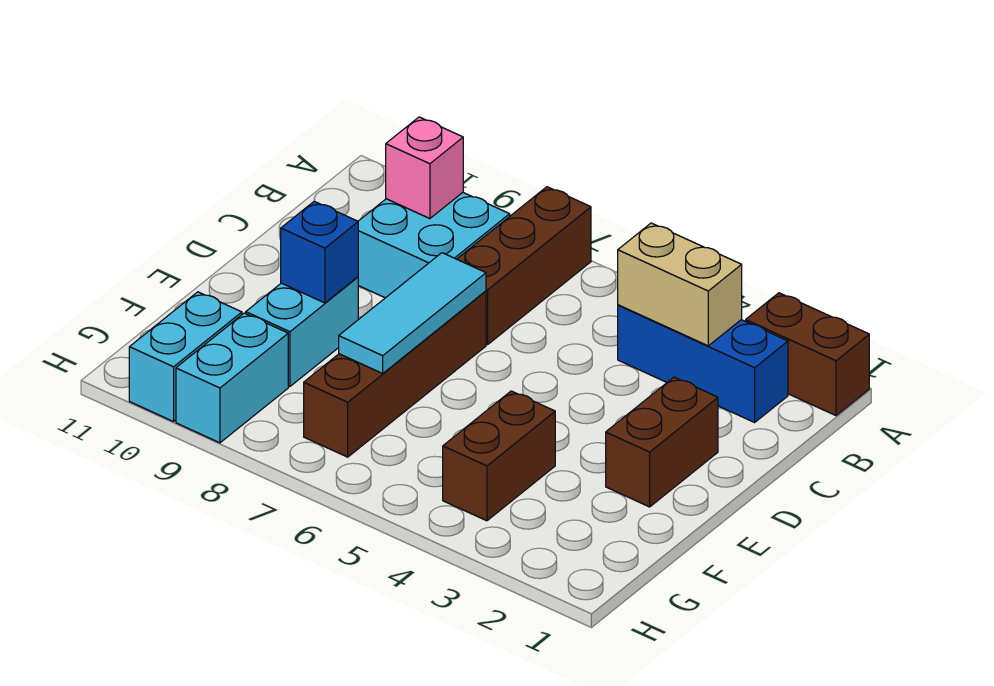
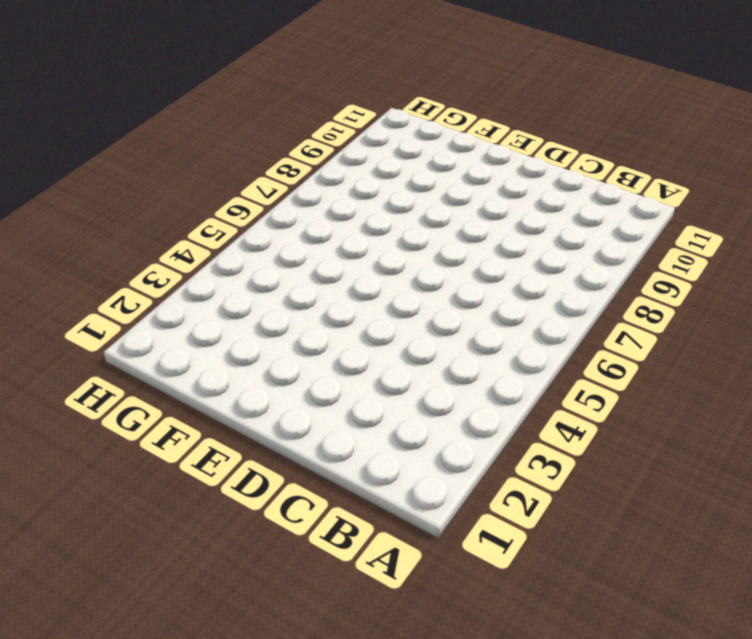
none -> brown brick A1:A2 level 1
none -> brown brick A7:C7 level 1
none -> blue brick B2:B4 level 1

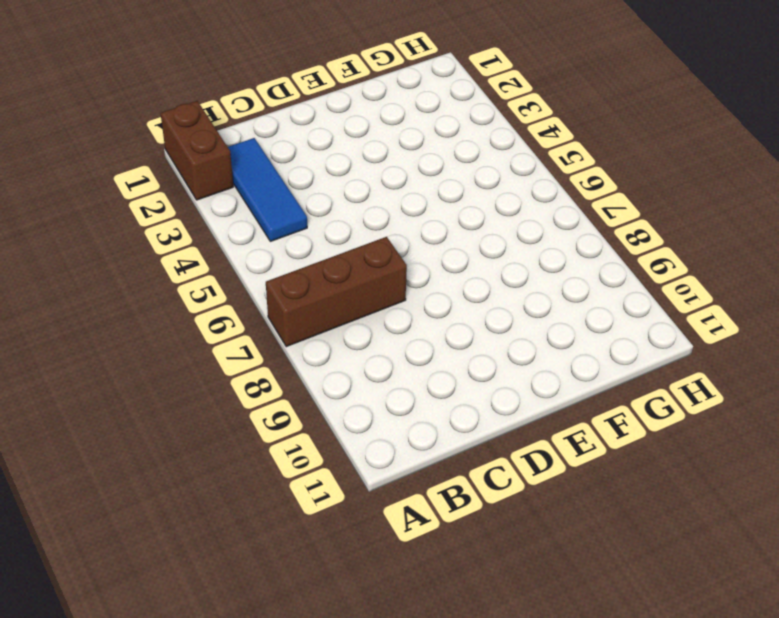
blue tile B2:B4 level 1 -> blue brick B2:B4 level 1
none -> cyan brick B8:C9 level 1
none -> brown brick D2:E2 level 1
none -> brown brick D7:G7 level 1

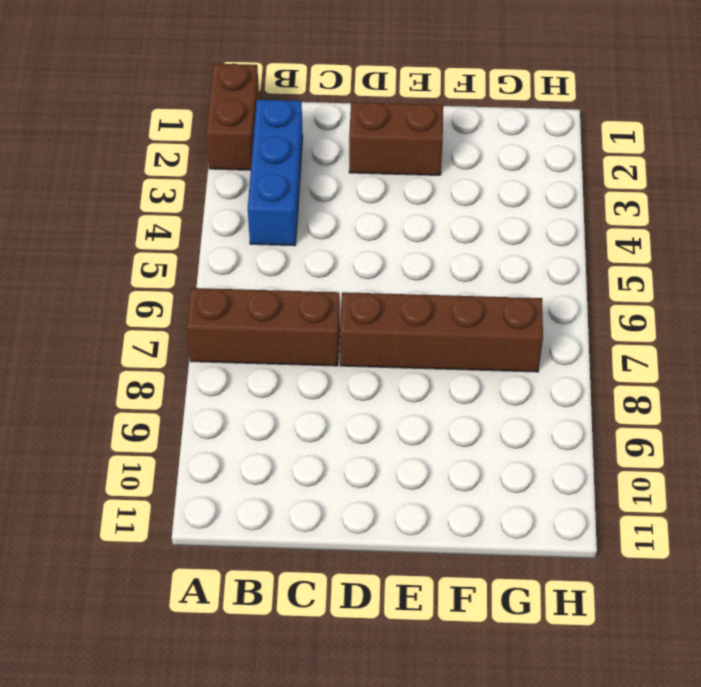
none -> cyan brick B8:C9 level 1
none -> cyan brick E9:F9 level 1
none -> brown brick F4:G4 level 1

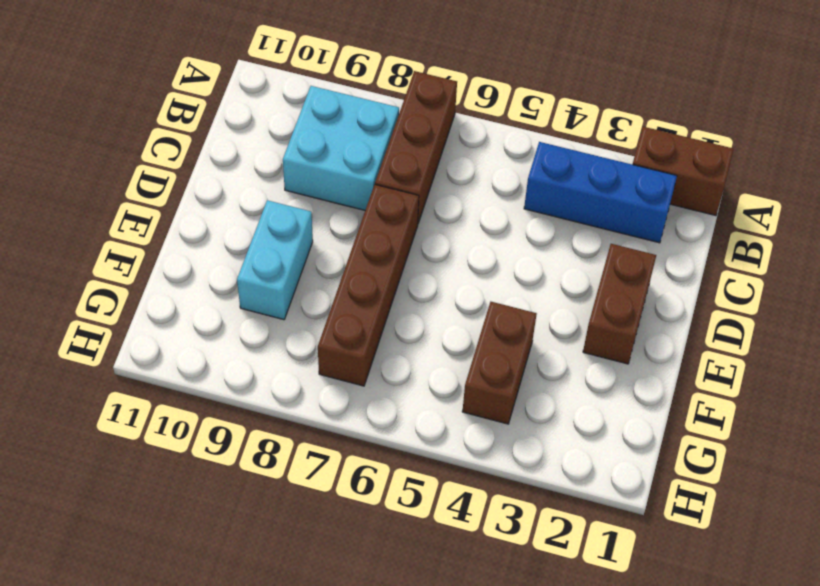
none -> cyan brick G9:H9 level 1
none -> cyan brick G10:H10 level 1
none -> tan brick B3:B4 level 2

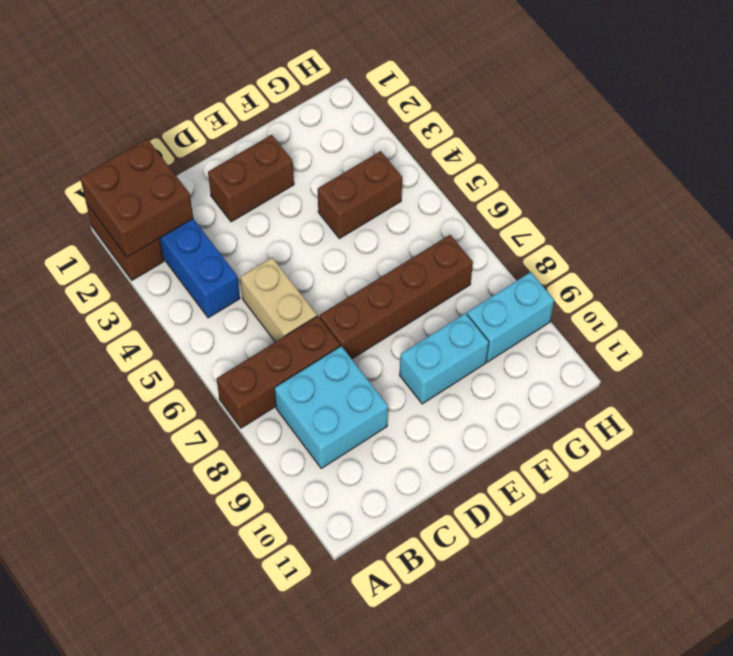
brown brick A1:B2 level 2 -> none
tan brick C5:C6 level 1 -> tan brick B3:B4 level 2
none -> cyan brick G10:H10 level 1
none -> pink brick B9 level 2
none -> cyan tile D7:F7 level 2

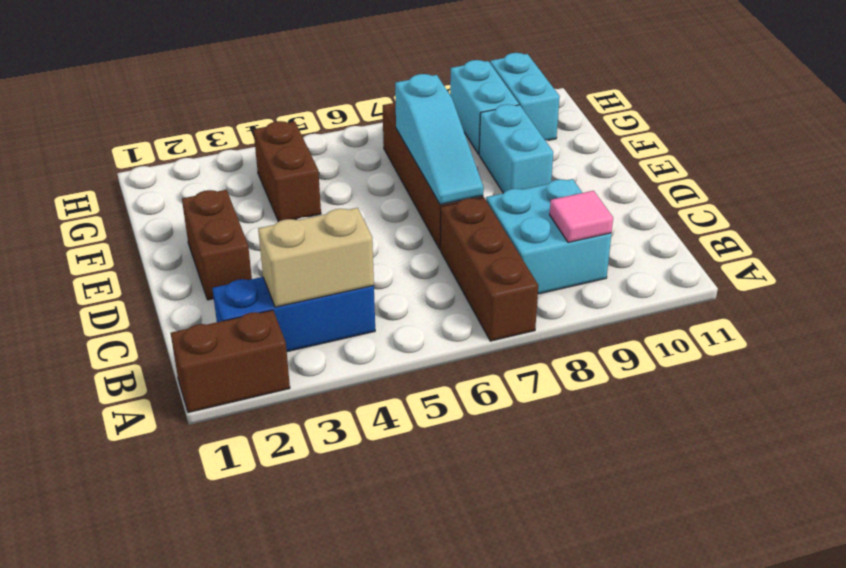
pink tile B9 level 2 -> pink brick B9 level 2
cyan slope D7:F7 level 2 top F -> cyan tile D7:F7 level 2
none -> blue brick E9 level 2

